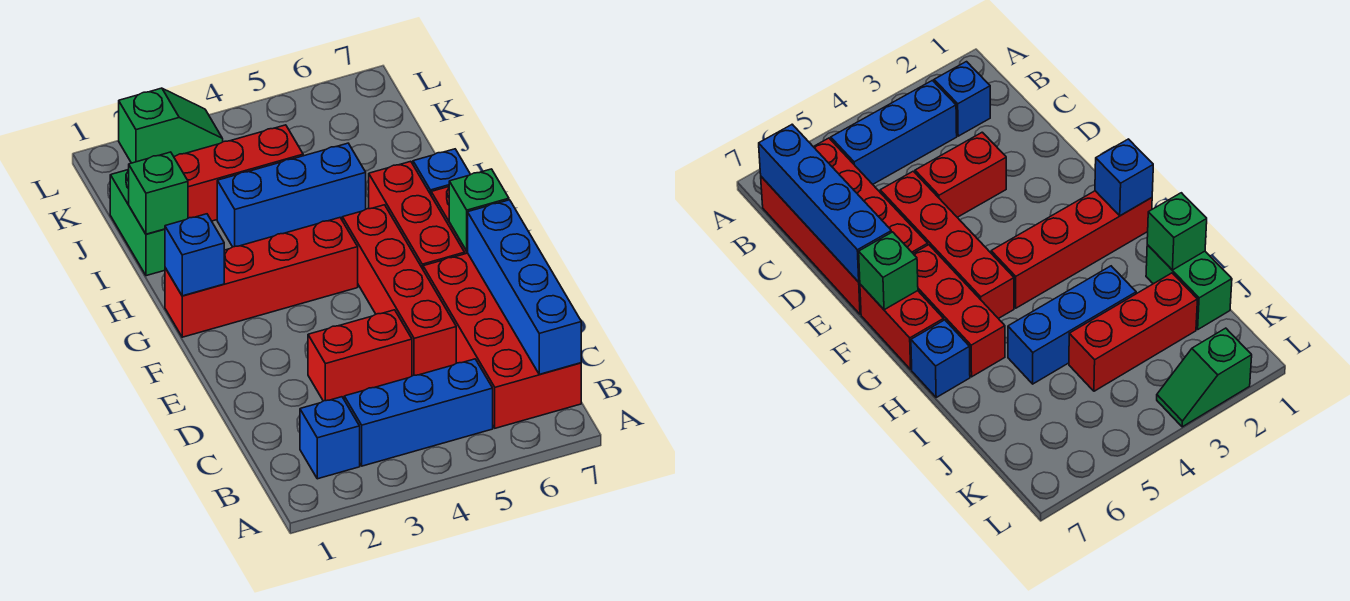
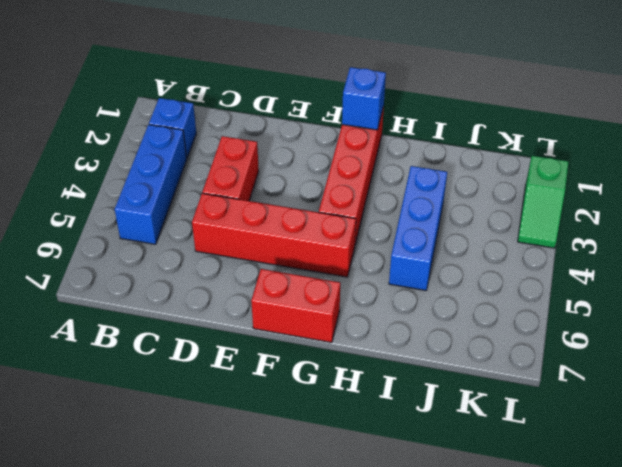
none -> red brick B6:E7 level 1
none -> red brick F6:H6 level 1
none -> blue brick H7 level 1

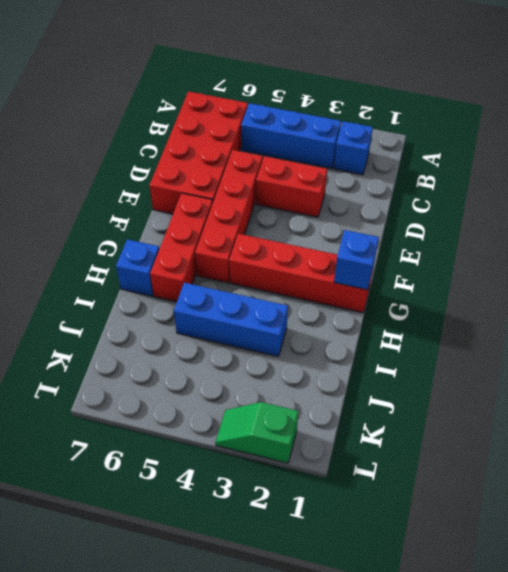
none -> red brick F7:G7 level 1
none -> green brick I1:J1 level 1
none -> red brick J2:J4 level 1

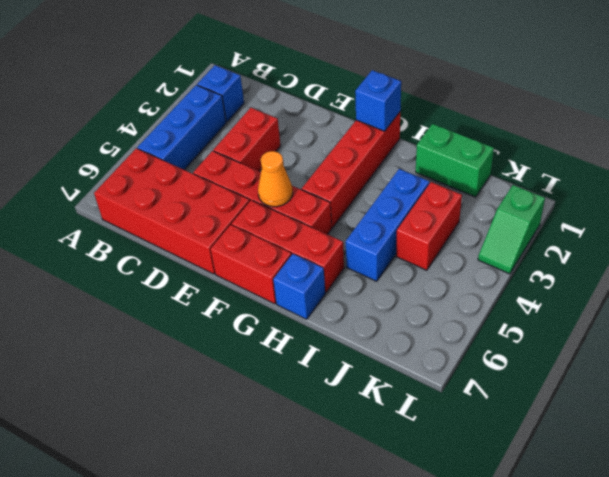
orange cone F5 level 2 -> none
red brick J3:J4 level 1 -> red brick J2:J4 level 1
none -> blue brick B7:E7 level 2
none -> green brick F7 level 2
none -> green brick I1 level 2

